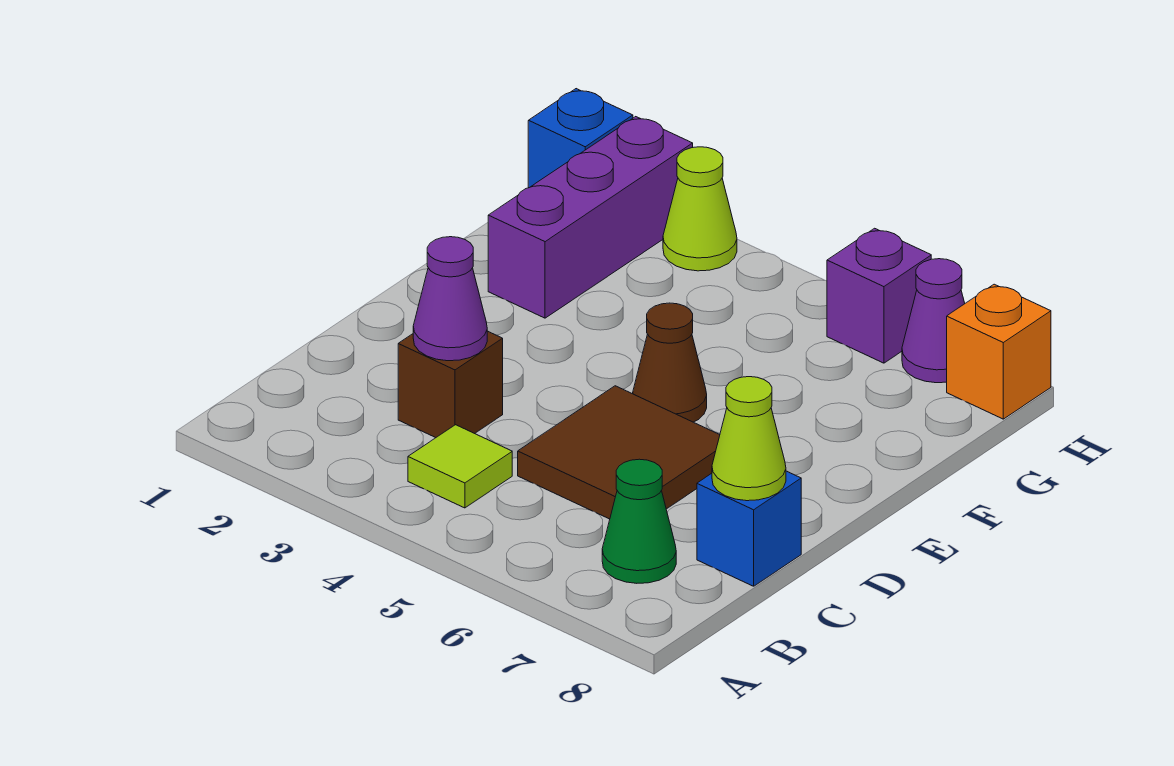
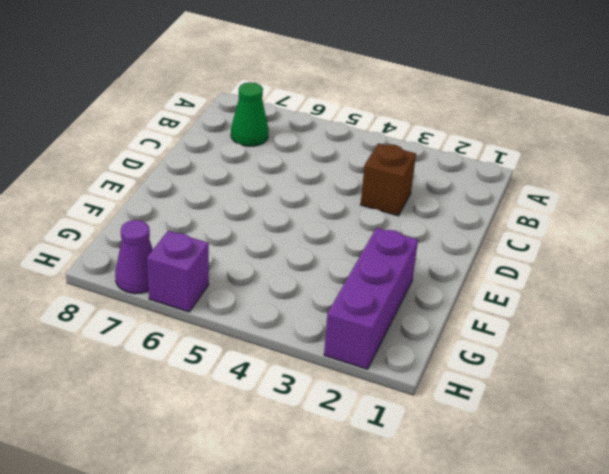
none -> lime tile B4 level 1
none -> brown tile C5:D6 level 1
none -> blue brick C8 level 1

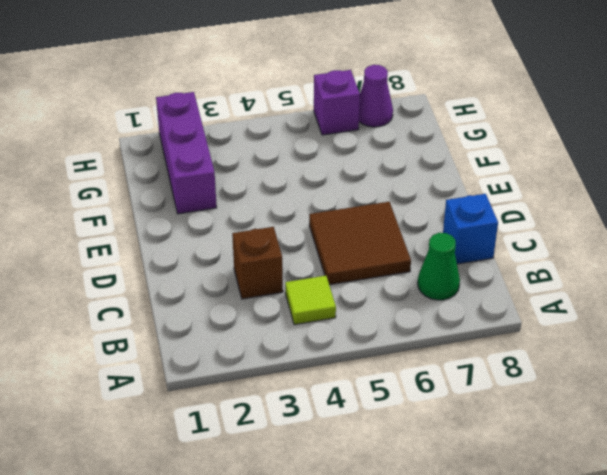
none -> brown cone E5 level 1
none -> blue brick H1 level 1
none -> lime cone H3 level 1

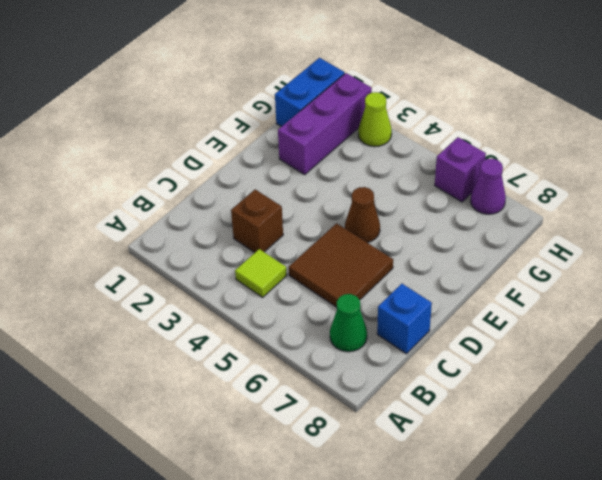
blue brick G1:H1 level 1 -> blue brick H1 level 1
none -> orange brick H8 level 1
none -> purple cone C3 level 2
none -> lime cone C8 level 2

